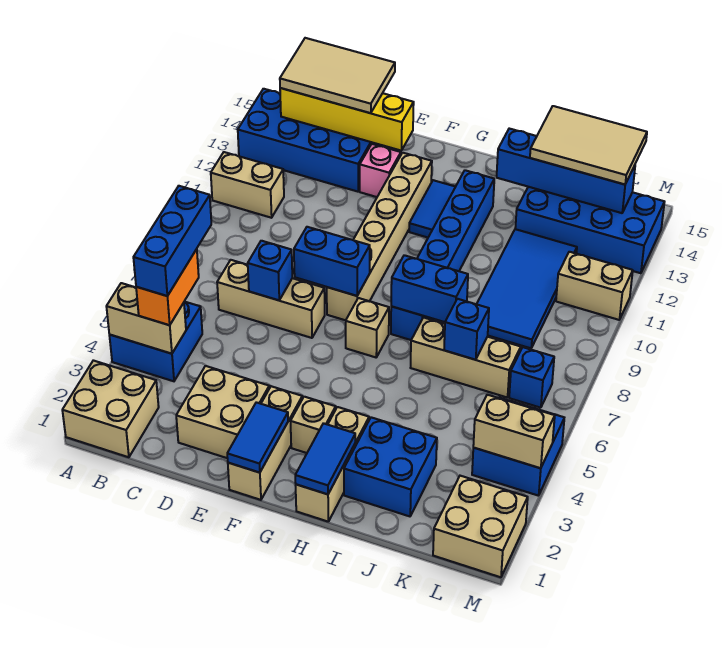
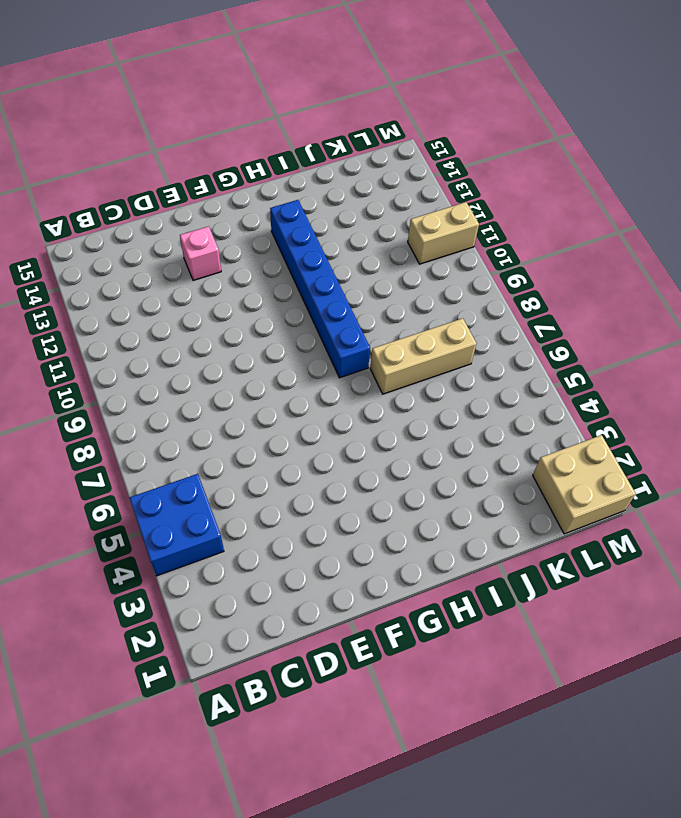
none -> tan brick A1:B2 level 1
none -> tan brick A11:B11 level 1
none -> blue brick A13:D14 level 1
none -> tan brick C7:E7 level 1

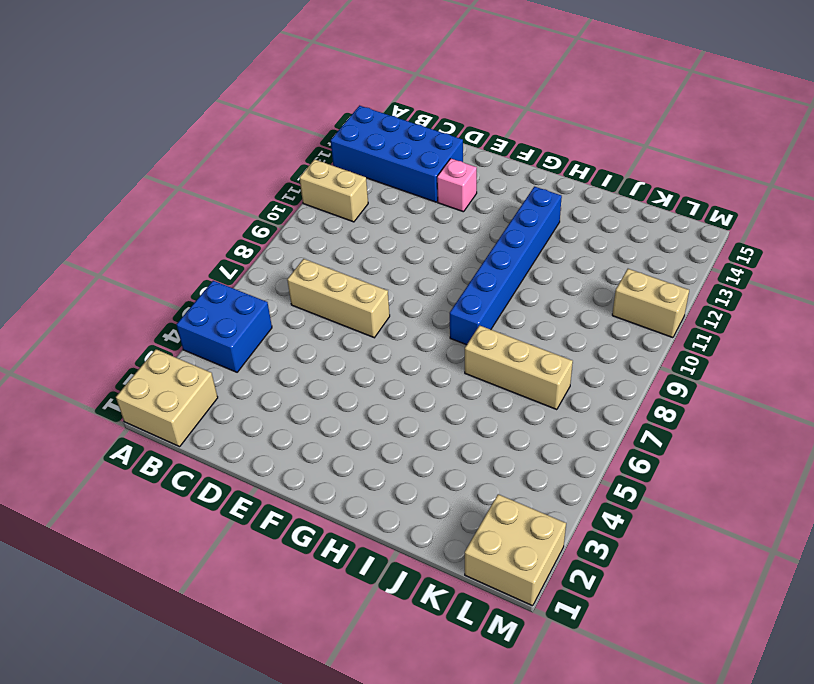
none -> tan brick D2:E3 level 1
none -> tan brick F1:F3 level 1
none -> tan brick F8:F13 level 1
none -> tan brick G3 level 1

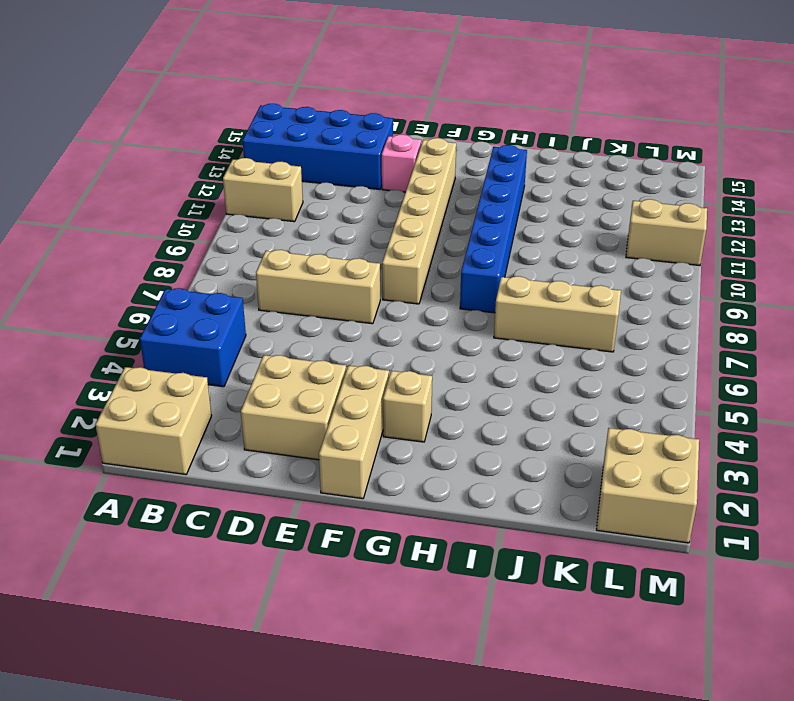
none -> tan brick G7 level 1
none -> blue tile G12:G13 level 1
none -> tan brick H1:H3 level 1
none -> blue brick I2:J3 level 1

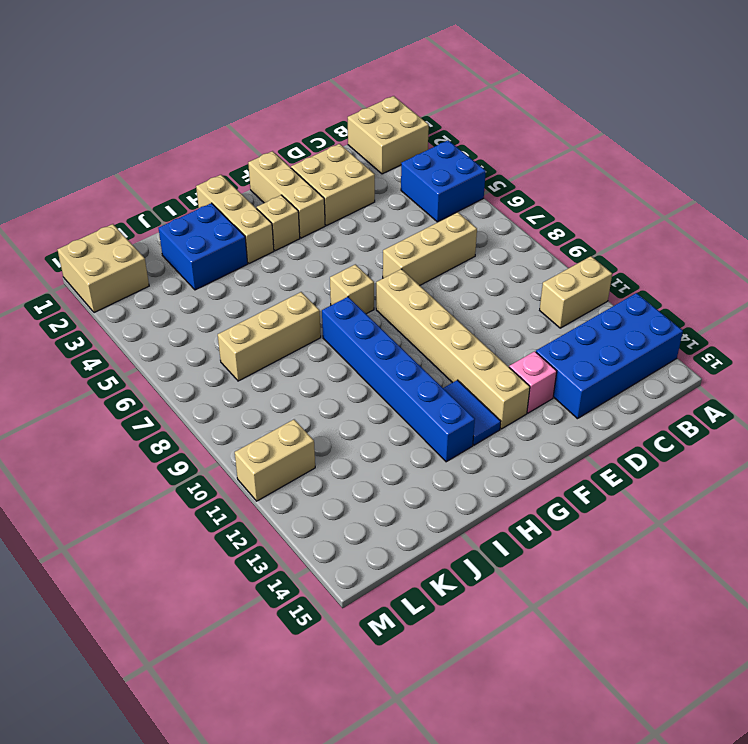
none -> blue tile J9:K12 level 1
none -> blue brick J13:M14 level 1
none -> blue brick L4:M5 level 1
none -> blue brick L7 level 1

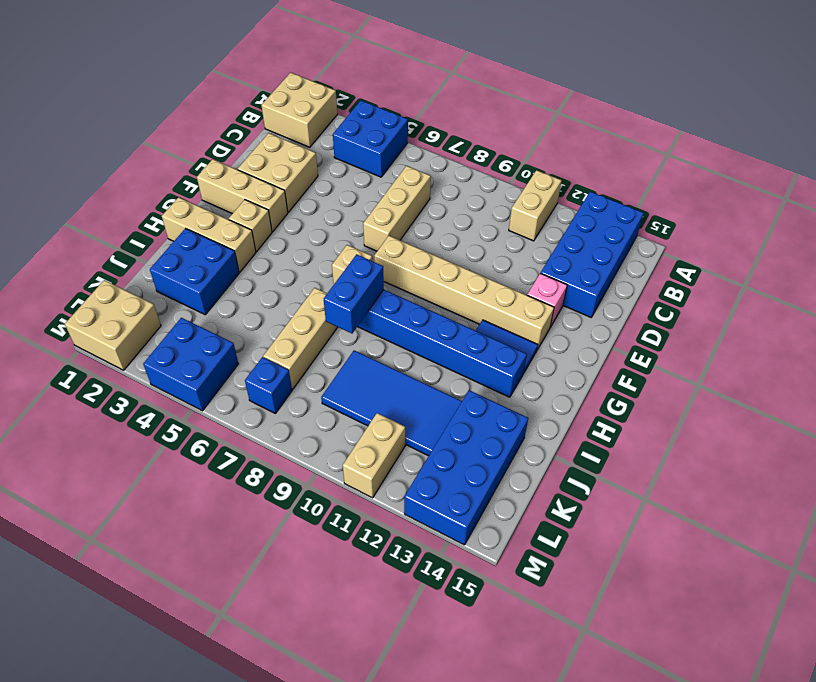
none -> tan brick A4:B4 level 2
none -> yellow brick B14:E14 level 2
none -> blue brick D7 level 2
none -> blue brick E8:F8 level 2

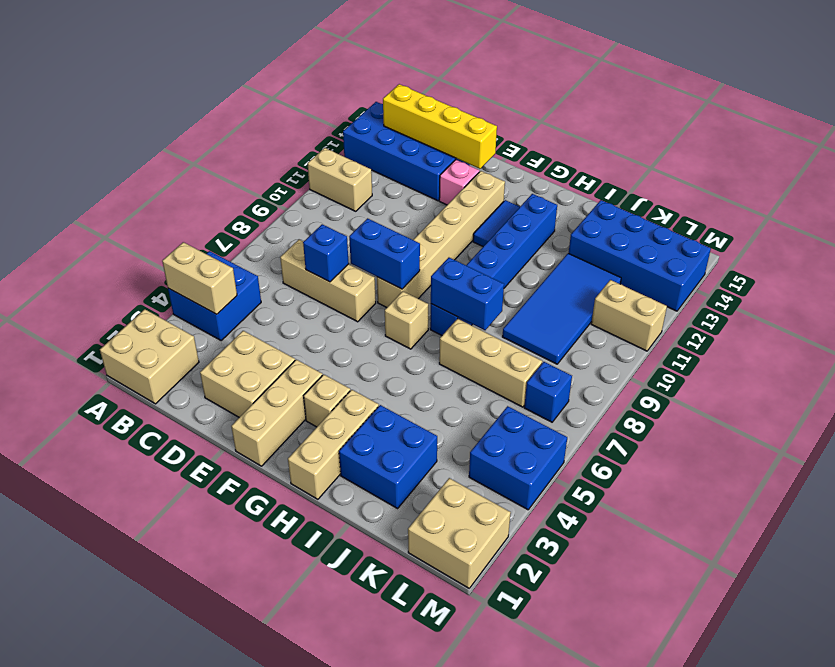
none -> blue tile F1:F2 level 2
none -> blue tile H1:H2 level 2
none -> blue brick I14:L14 level 2
none -> blue brick J7 level 2

